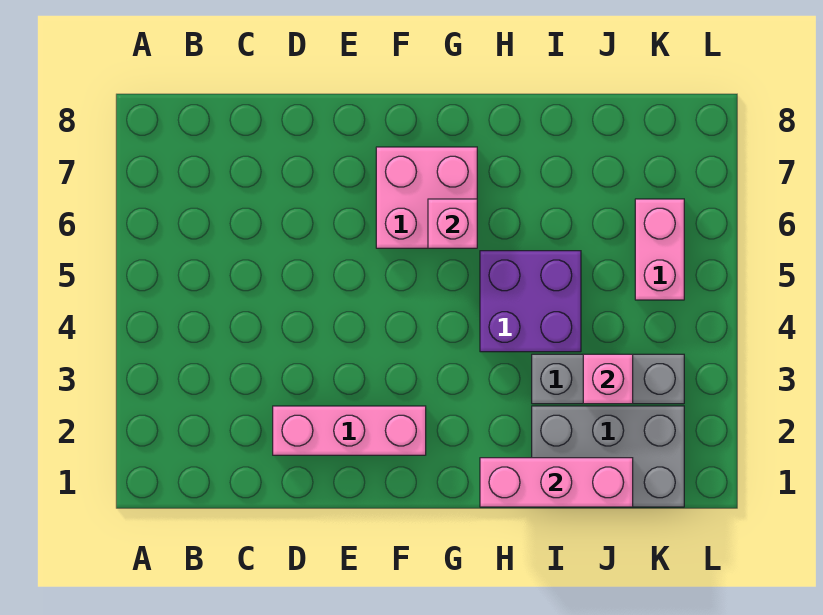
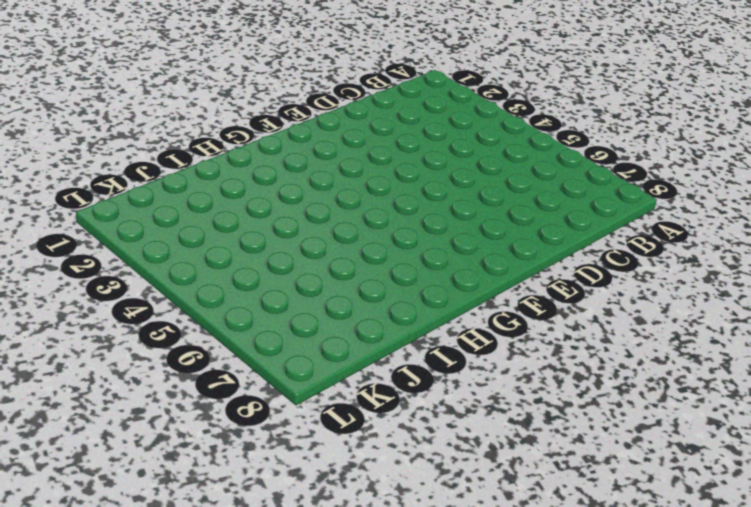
none -> pink brick D2:F2 level 1
none -> pink brick F6:G7 level 1

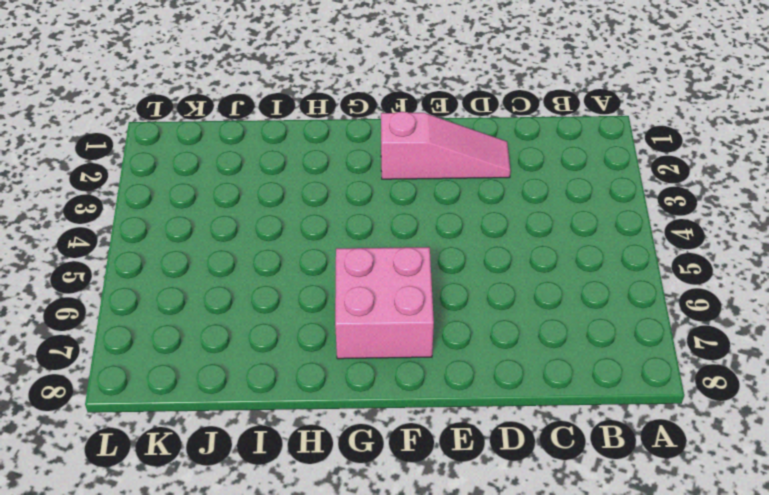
pink slope D2:F2 level 1 top F -> pink brick D2:F2 level 1
none -> purple brick H4:I5 level 1
none -> grey brick I1:K2 level 1

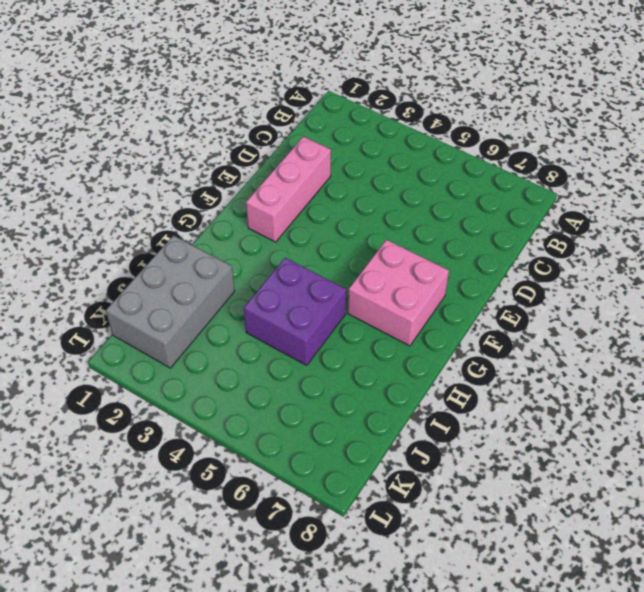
none -> grey brick I3:K3 level 1
none -> pink brick K5:K6 level 1

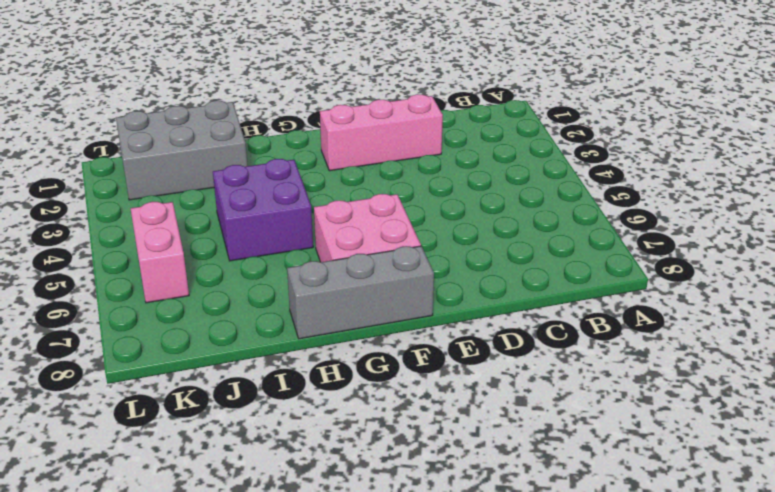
grey brick F8:H8 level 1 -> grey brick I3:K3 level 1
none -> pink brick G6 level 2
none -> pink brick H1:J1 level 2

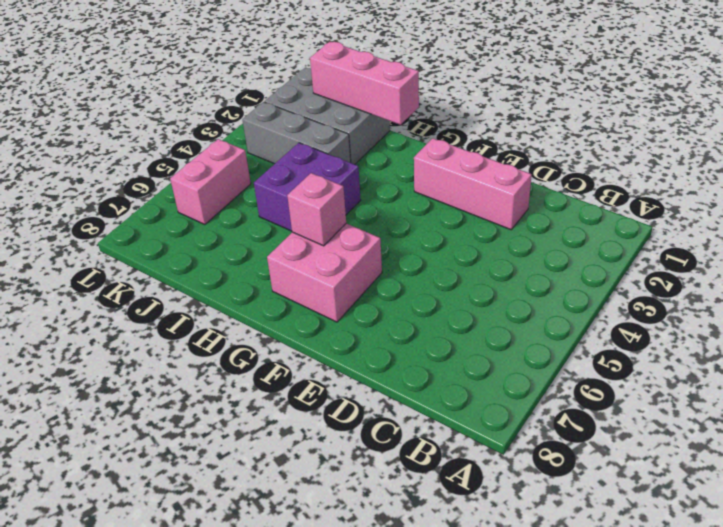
none -> pink brick J3 level 2

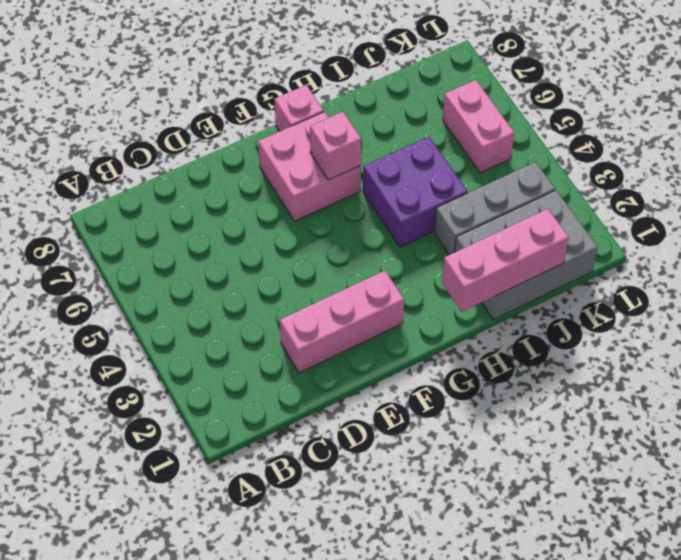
pink brick G8 level 1 -> pink brick J3 level 2

